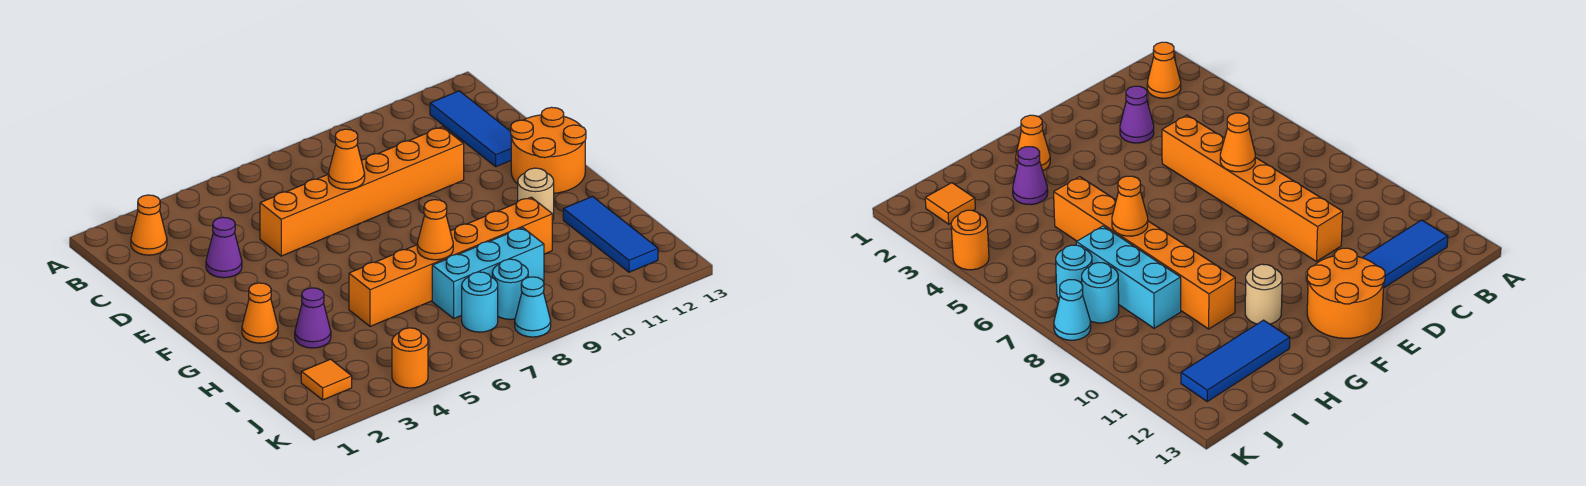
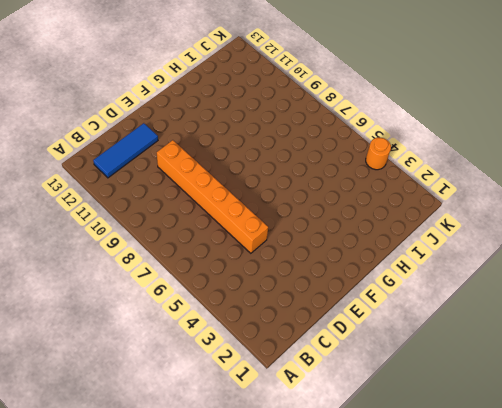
none -> orange cone B2 level 1
none -> purple cone D3 level 1
none -> orange round brick E12:F13 level 1

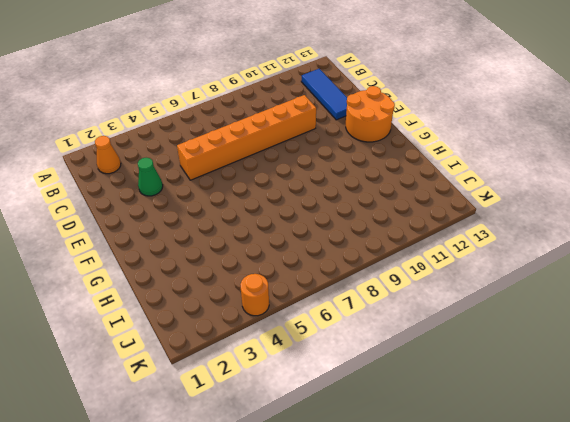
green cone D3 level 1 -> purple cone D3 level 1
none -> orange cone G2 level 1
none -> tan round brick G11 level 1
none -> purple cone H3 level 1

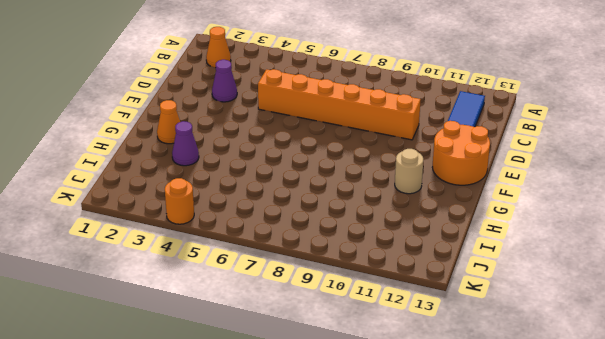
none -> orange brick H5:H10 level 1
none -> blue tile H12:J12 level 1
none -> cyan brick I7:I9 level 1

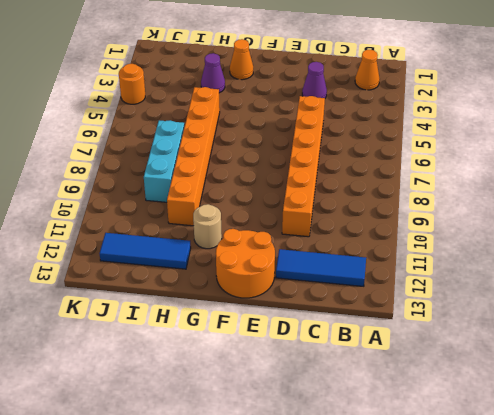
none -> orange tile J2 level 1
none -> cyan round brick J7 level 1
none -> cyan round brick J8 level 1

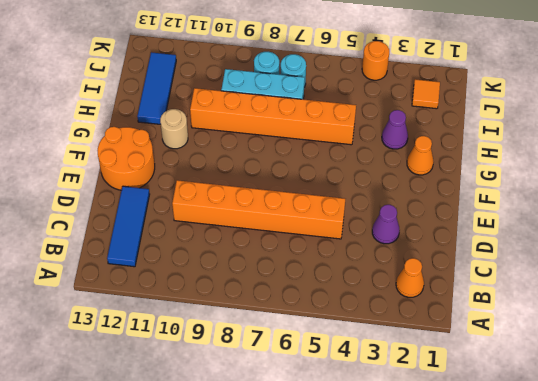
none -> cyan cone K8 level 1
none -> orange cone D7 level 2
none -> orange cone H7 level 2

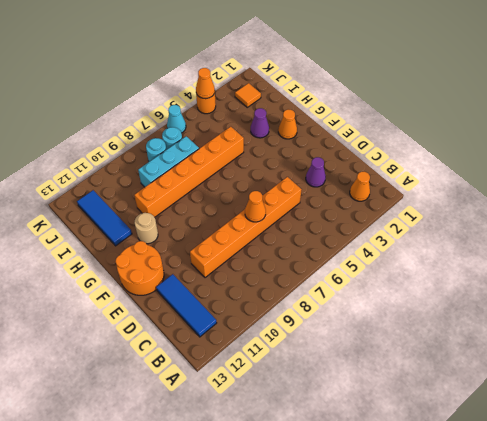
orange cone K4 level 2 -> orange cone H7 level 2
cyan cone K6 level 1 -> cyan cone K8 level 1

